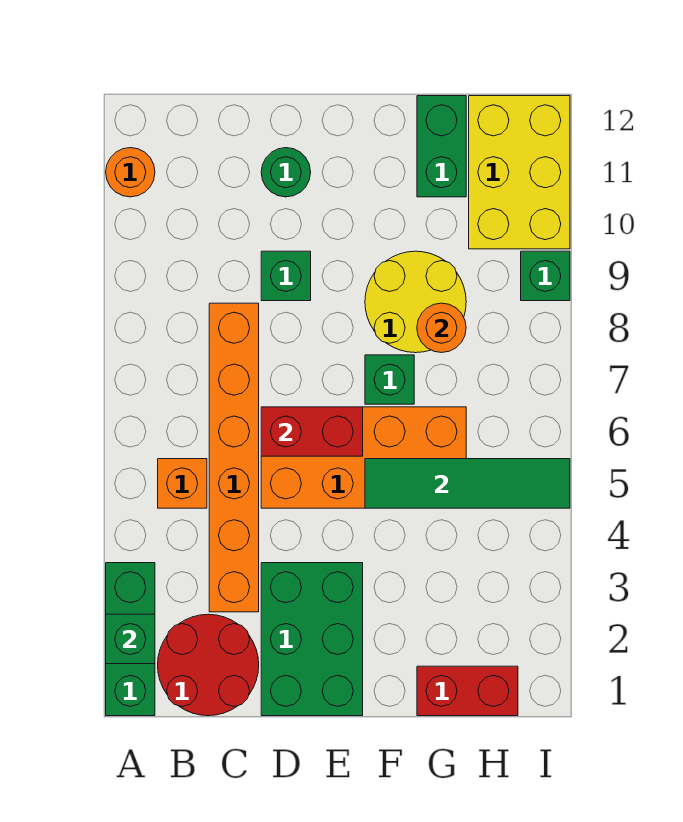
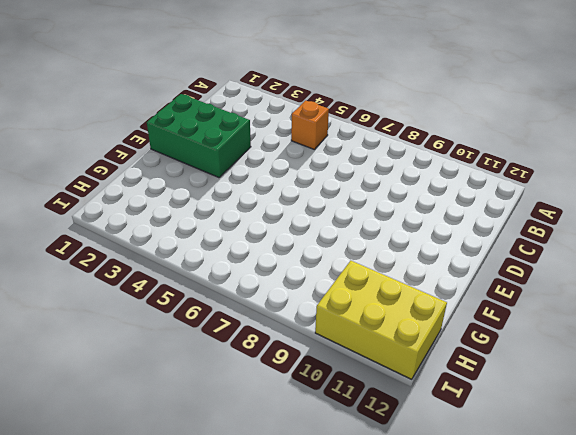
none -> green brick A1:A3 level 1
none -> orange round brick A11 level 1
none -> red round brick B1:C2 level 1

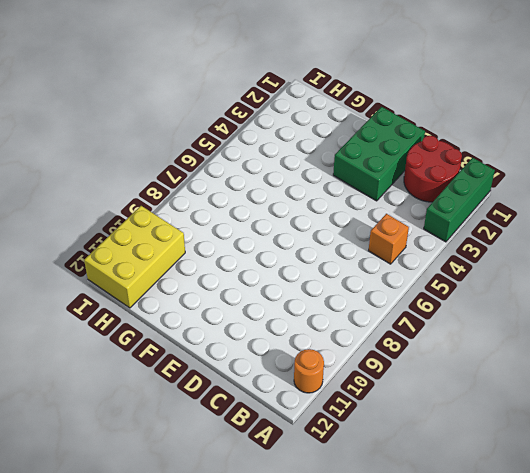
none -> orange brick C3:C8 level 1
none -> orange brick D5:G6 level 1
none -> green brick D9 level 1

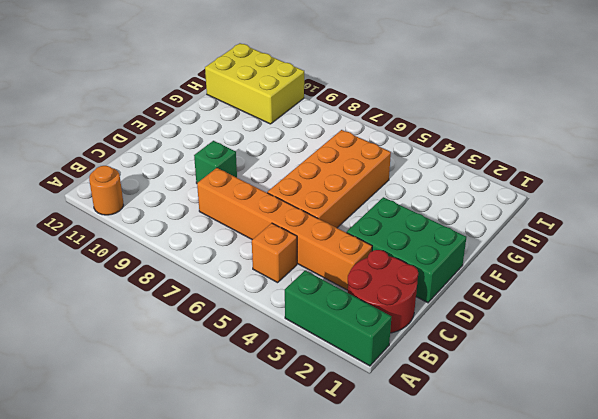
none -> green round brick D11 level 1
none -> green brick F7 level 1
none -> yellow round brick F8:G9 level 1

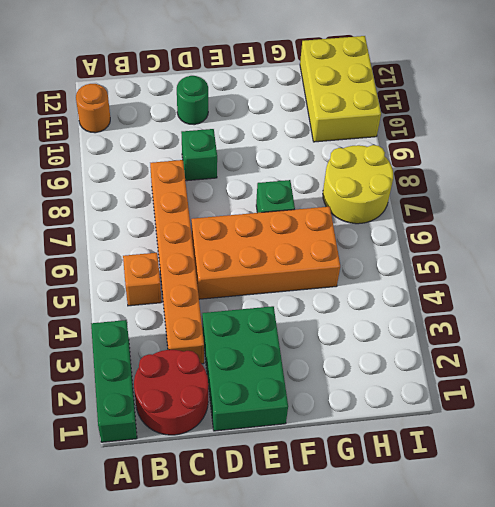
yellow round brick H7:I8 level 1 -> yellow round brick F8:G9 level 1
none -> red brick G1:H1 level 1
none -> green brick G11:G12 level 1
none -> green brick I9 level 1

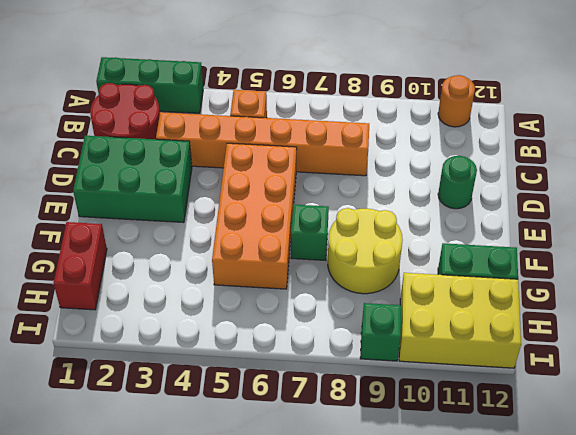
none -> green brick D9 level 1
none -> green brick A2 level 2
none -> red brick D6:E6 level 2

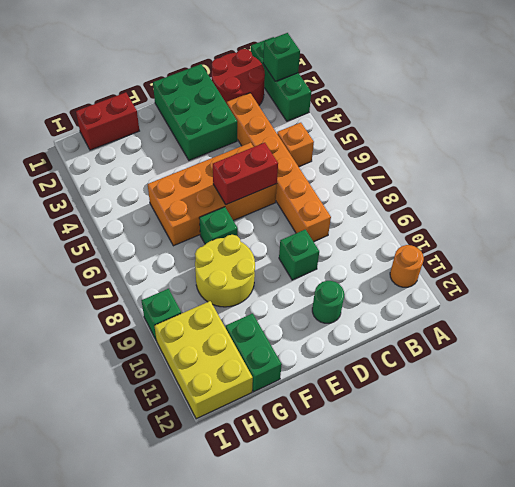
none -> green tile F5:I5 level 2
none -> orange round brick G8 level 2

